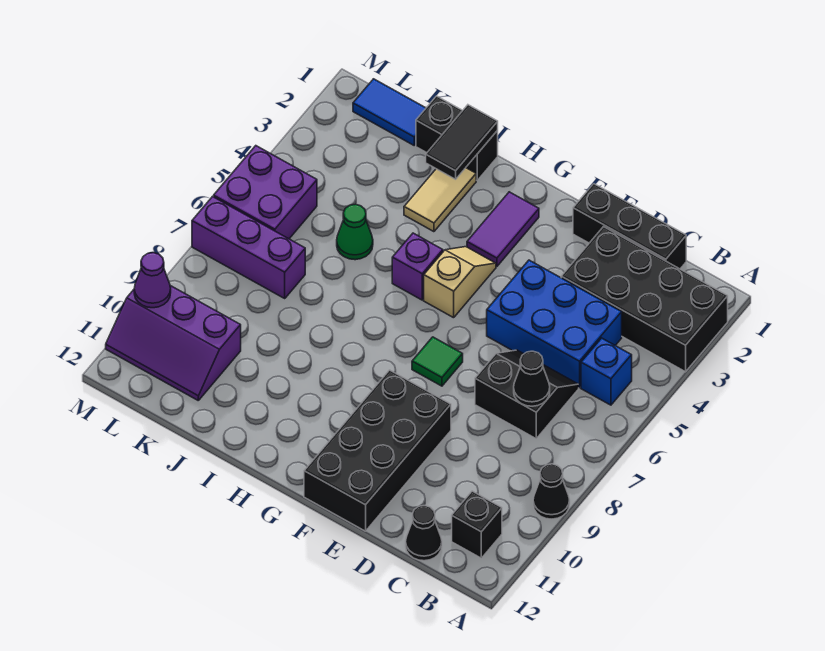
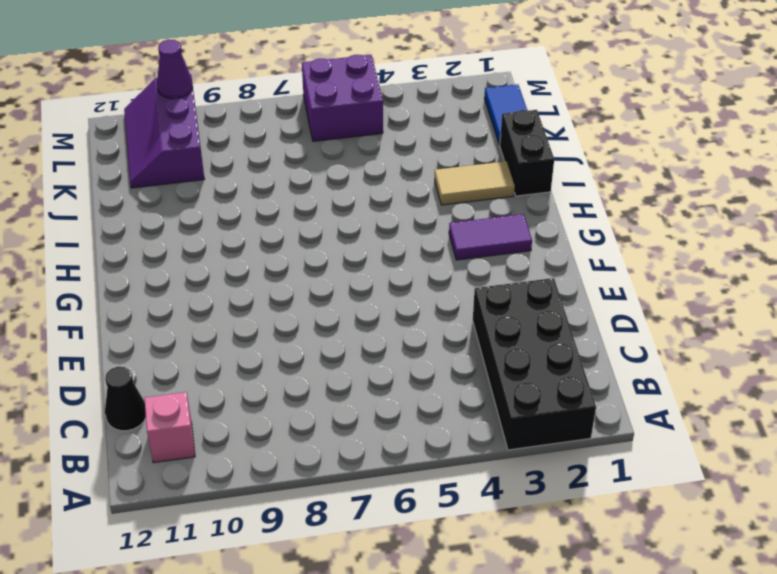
pink brick B11 level 1 -> black brick B11 level 1
none -> black cone A9 level 1
none -> blue brick B5 level 1
none -> black brick C1:E1 level 1

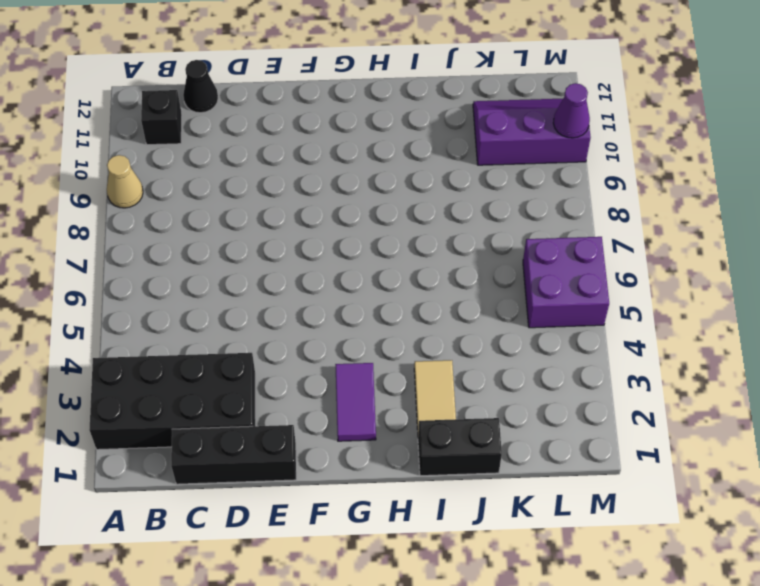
tan cone A9 level 1 -> black cone A9 level 1
none -> blue brick B5 level 1
none -> blue brick C4:E5 level 1
none -> black slope C6:D7 level 1 top 7

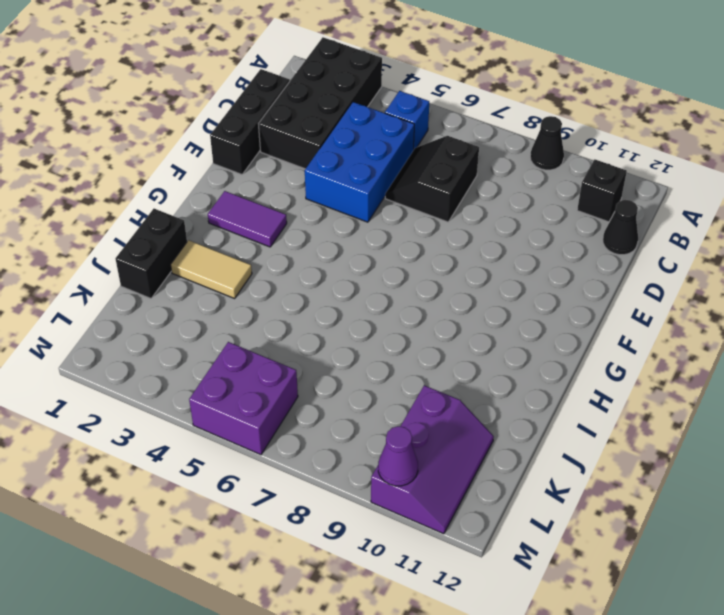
none -> black brick E9:F12 level 1
none -> green tile F7 level 1
none -> tan slope G4:G5 level 1 top 5

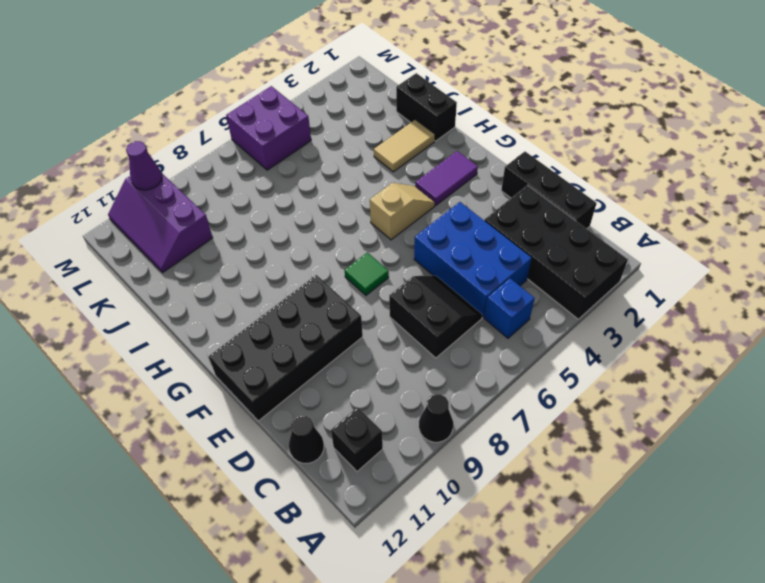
none -> purple brick H5 level 1
none -> green cone J5 level 1
none -> blue tile K1:L1 level 1

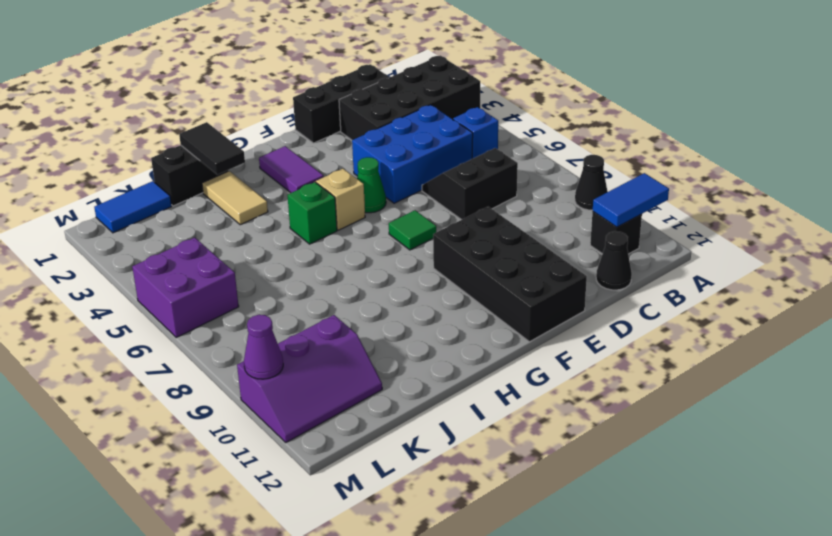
blue tile A11:B11 level 2 -> none
green cone F5 level 1 -> green cone J5 level 1
green brick H5 level 1 -> purple brick H5 level 1
none -> purple brick K7:M7 level 1
none -> black cone C7 level 2

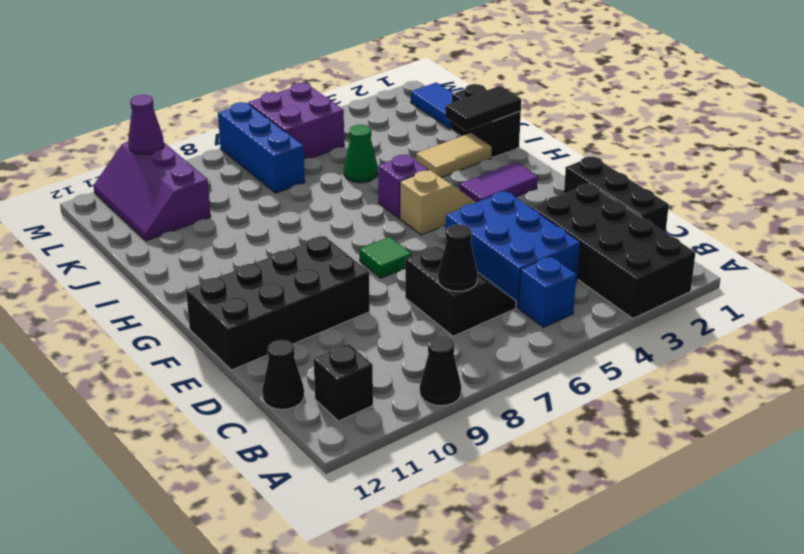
blue brick K7:M7 level 1 -> purple brick K7:M7 level 1

